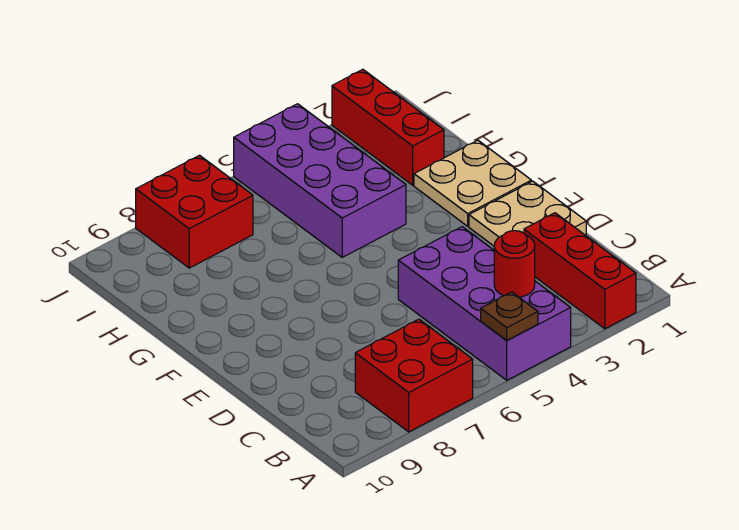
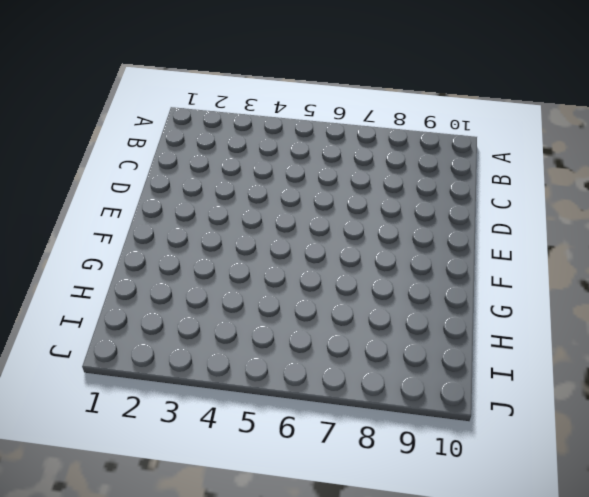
none -> red brick A2:C2 level 1
none -> purple brick A4:D5 level 1

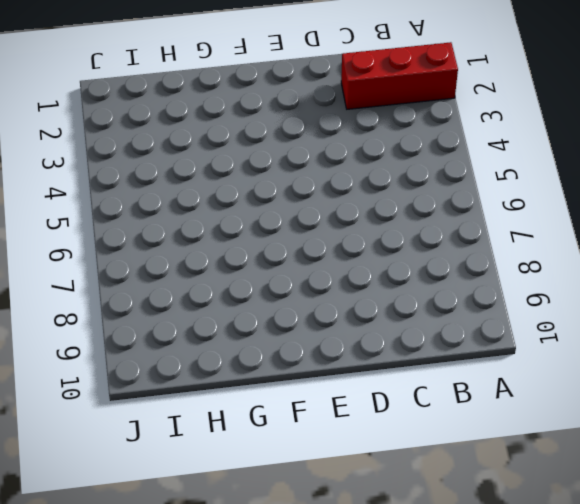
none -> purple brick A4:D5 level 1
none -> red brick A7:B8 level 1

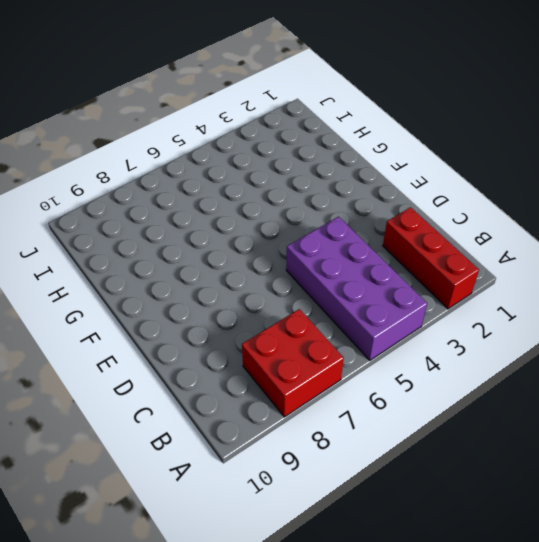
none -> tan plate D1:E2 level 1
none -> tan plate F1:G2 level 1

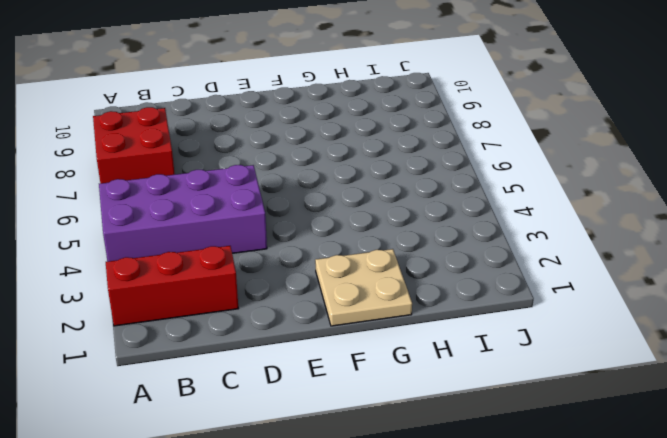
none -> tan plate D1:E2 level 1
none -> purple brick G4:J5 level 1

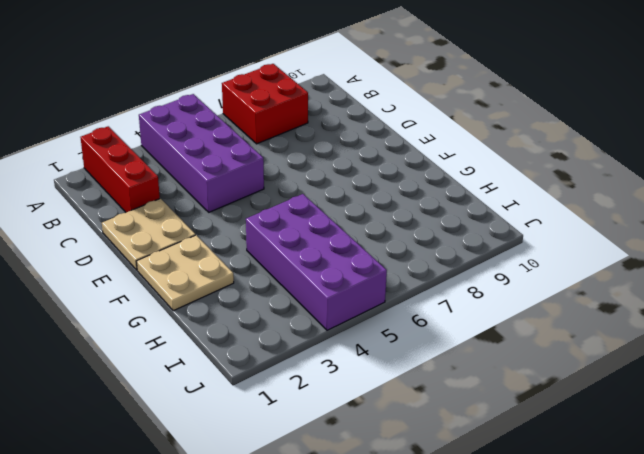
none -> red brick H2:J2 level 1
none -> red brick I7:J8 level 1

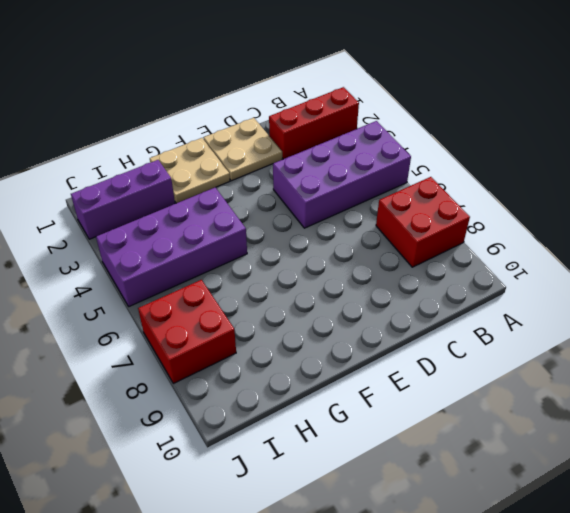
purple brick H2:J2 level 1 -> red brick H2:J2 level 1
none -> brown plate A5 level 2
none -> red round brick B4 level 2

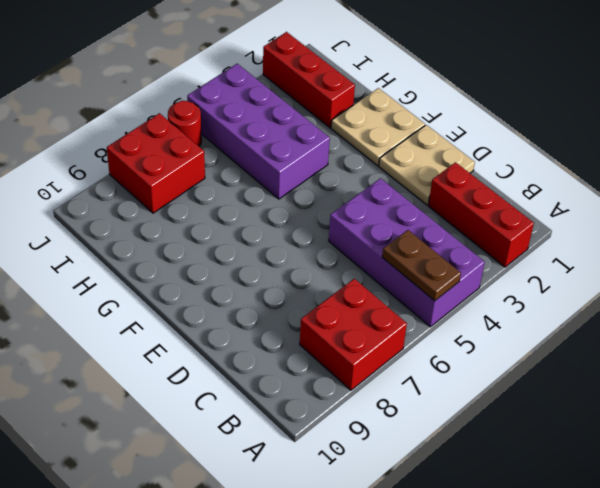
brown plate A5:B5 level 2 -> brown plate A5 level 2
red round brick J6 level 1 -> red round brick B4 level 2

